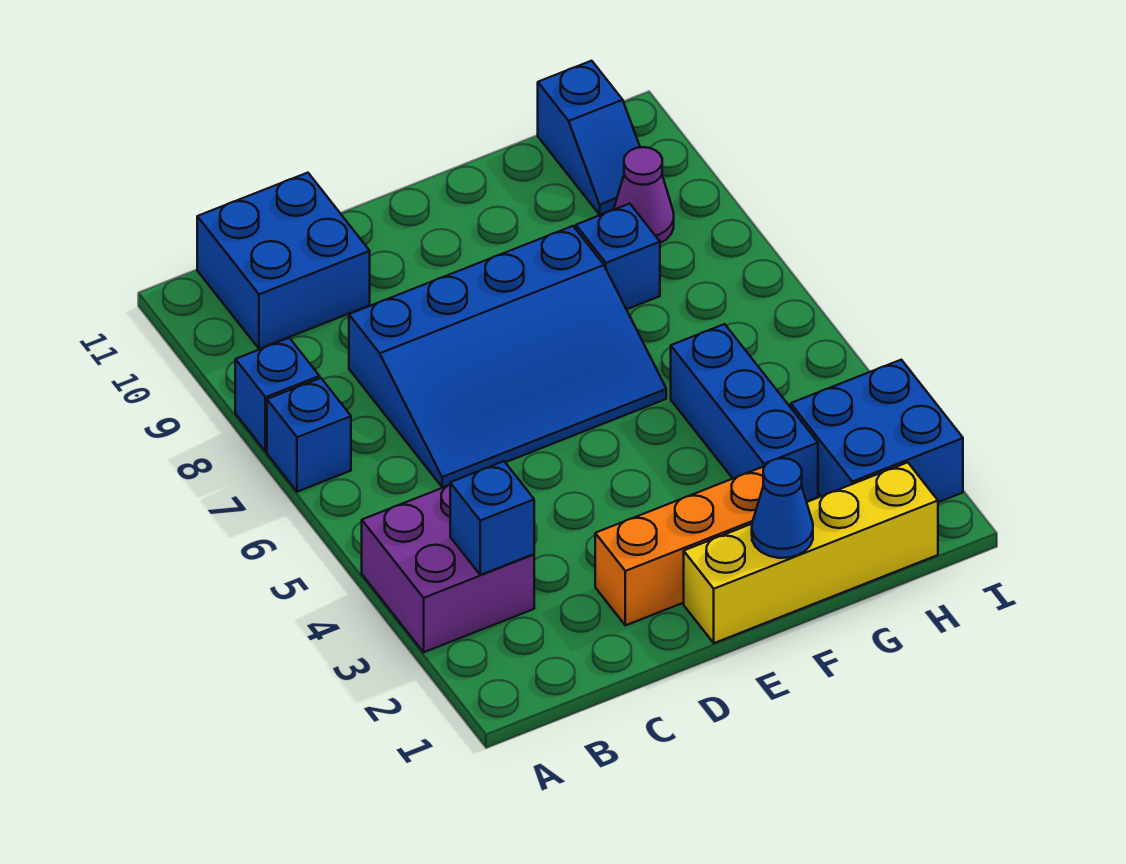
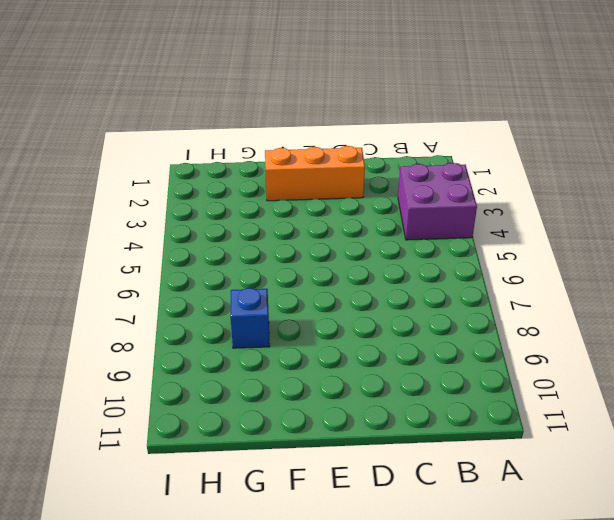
none -> blue brick A7 level 1
none -> blue brick A8 level 1
none -> blue brick B10:C11 level 1

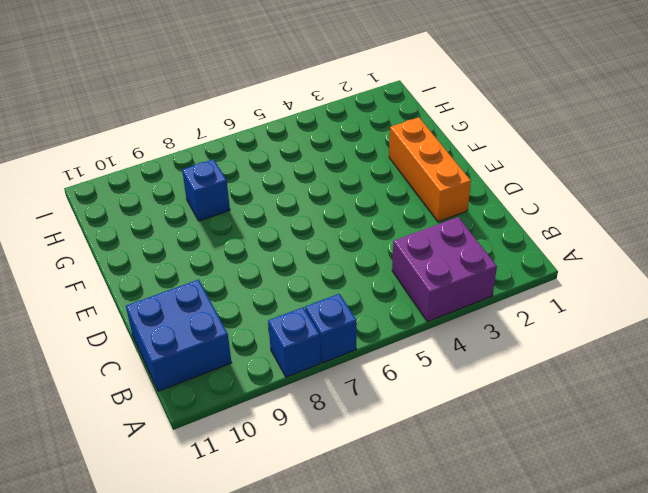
none -> blue slope C6:F8 level 1 top 8
none -> yellow brick E1:H1 level 1
none -> blue brick G3:G5 level 1

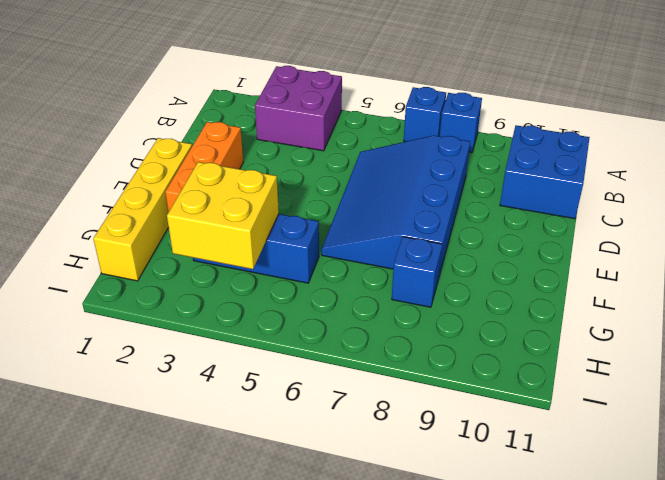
yellow brick G3:H4 level 2 -> none
none -> blue brick H2:I3 level 1
none -> purple cone H9 level 1
none -> blue slope H10:H11 level 1 top 11

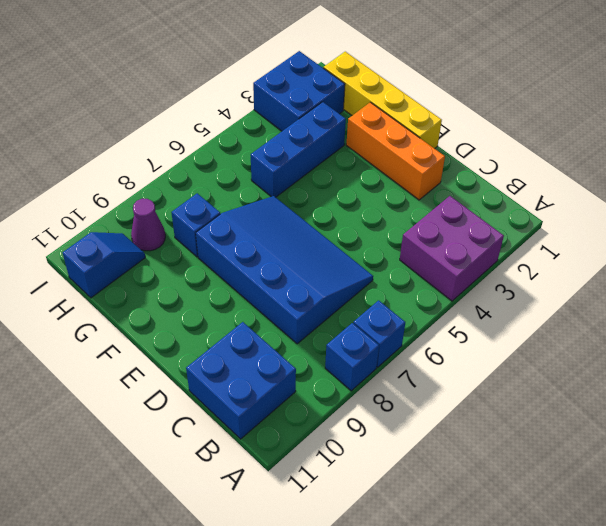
none -> blue brick B3 level 2
none -> blue cone F1 level 2

